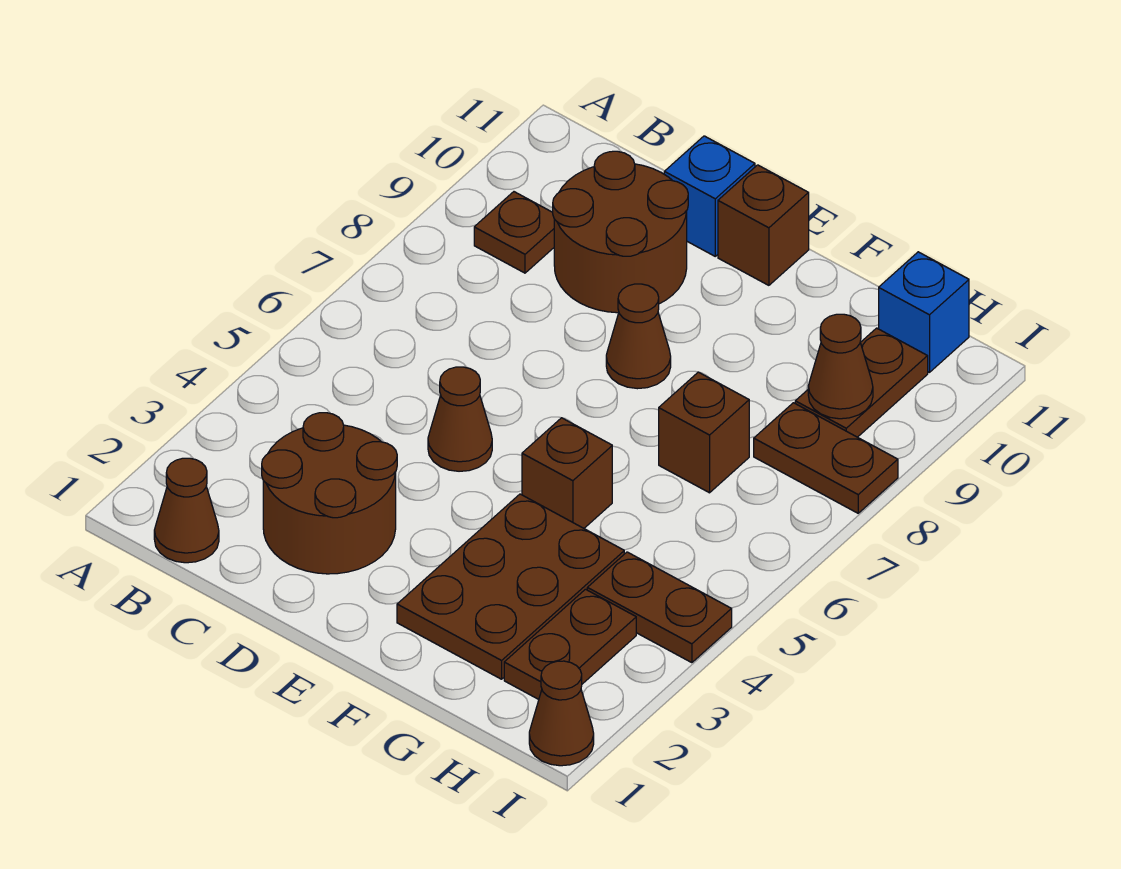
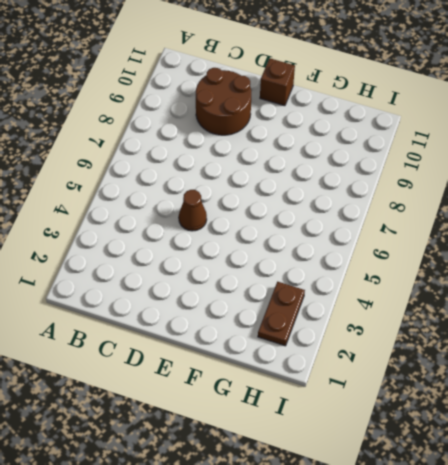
none -> brown cone B1 level 1
none -> brown plate B9 level 1
none -> brown round brick C2:D3 level 1

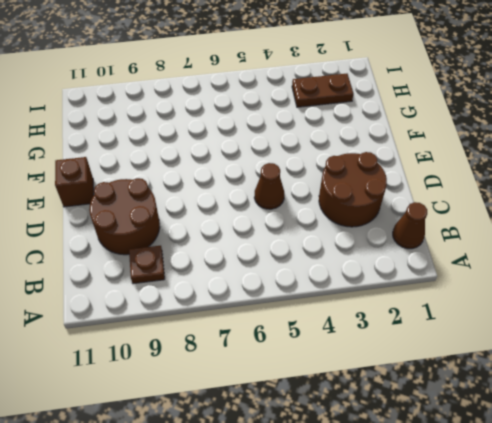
none -> blue brick D11 level 1
none -> brown cone E8 level 1
none -> brown plate F2:G4 level 1

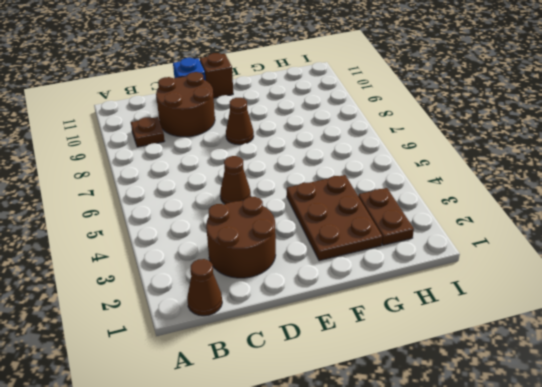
none -> brown brick F5 level 1
none -> brown brick G7 level 1
none -> brown plate H4:I4 level 1

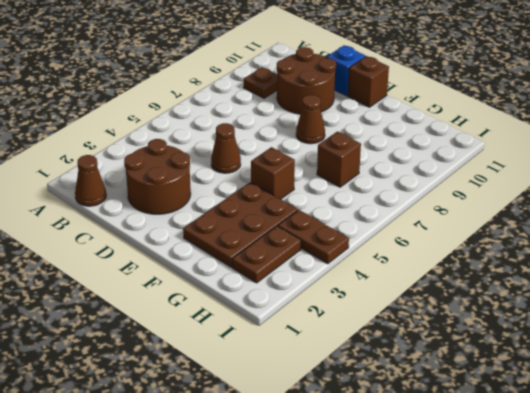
none -> brown plate H8:I8 level 1
none -> brown plate H9:H10 level 1
none -> blue brick H11 level 1

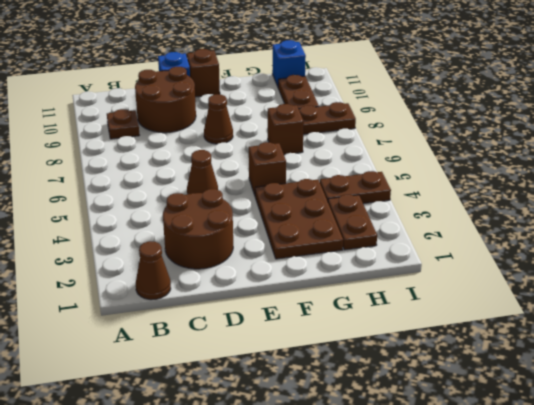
none -> brown cone I1 level 1
none -> brown cone H9 level 2

